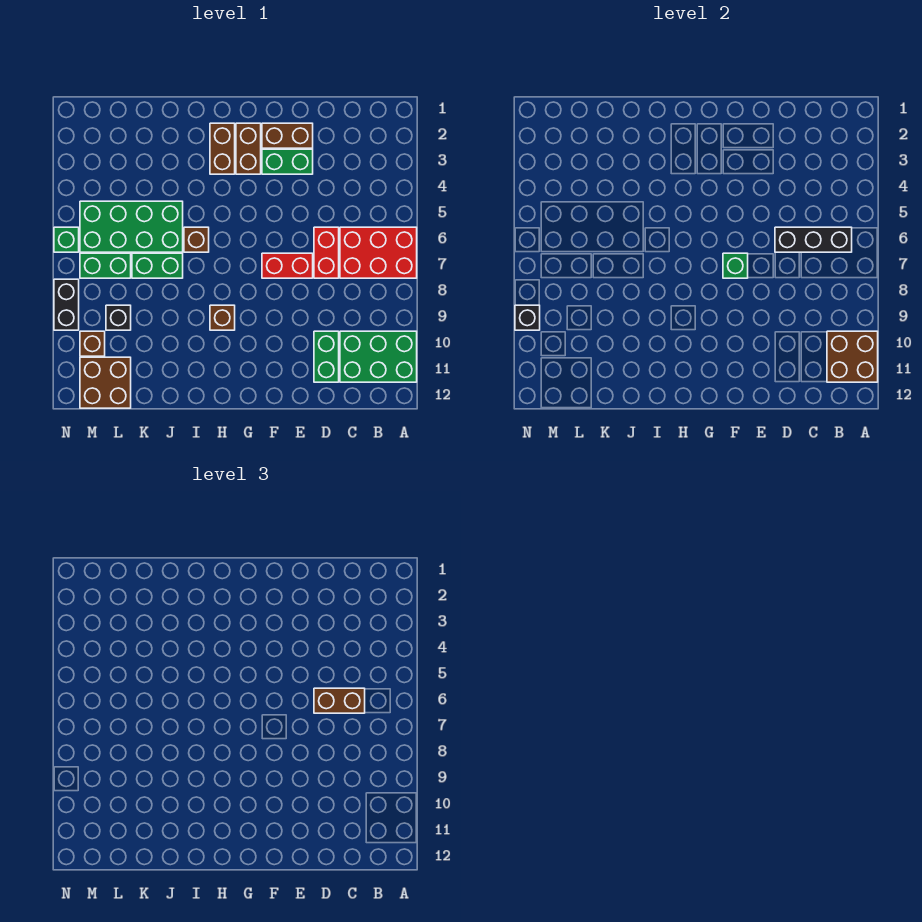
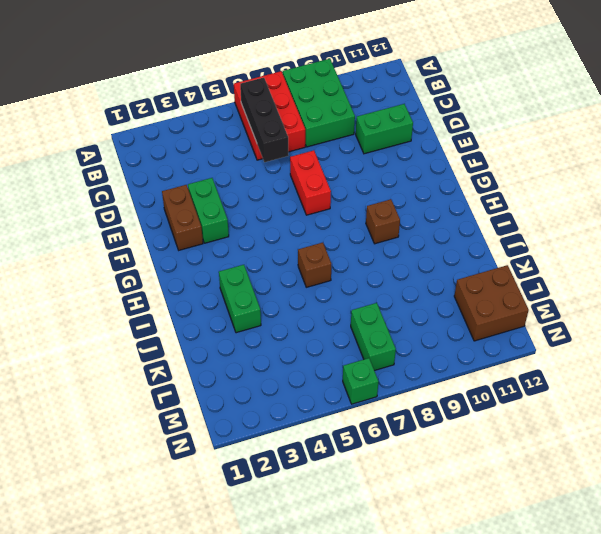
green brick A8:C9 level 1 -> green brick A10:C11 level 1
green brick I3:J3 level 1 -> green brick J7:K7 level 1
none -> red brick D6:D7 level 1
none -> brown brick G2:G3 level 1
none -> brown brick H2:H3 level 1

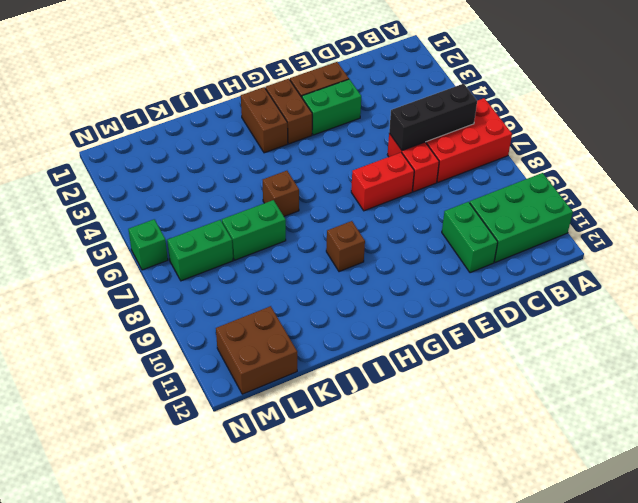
none -> green brick J5:M6 level 1
none -> black brick L9 level 1
none -> brown brick M10 level 1

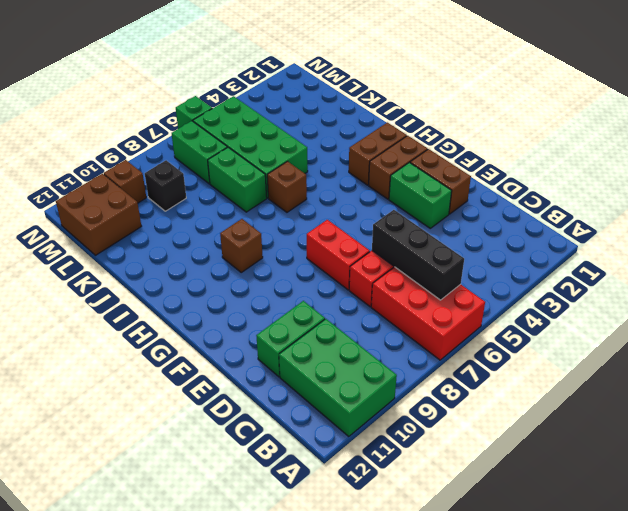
none -> black brick N8:N9 level 1
none -> brown brick A10:B11 level 2
none -> green brick F7 level 2

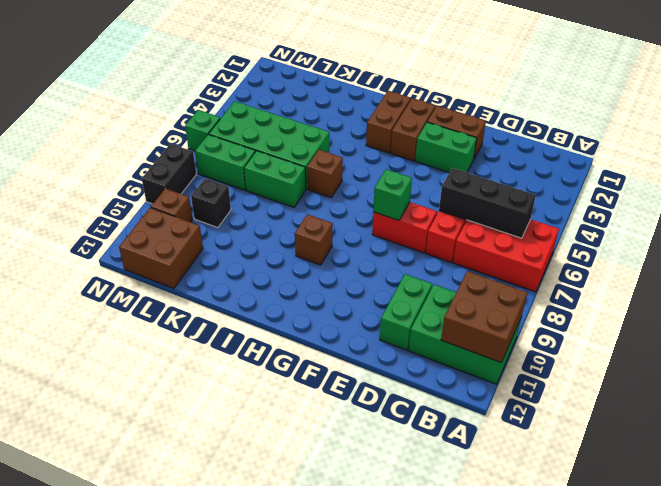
none -> black brick N9 level 2
none -> brown brick C6:D6 level 3

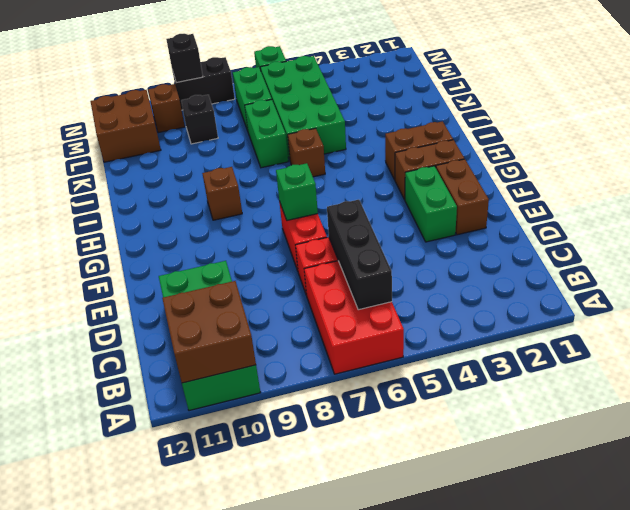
none -> brown brick C6:D6 level 3

